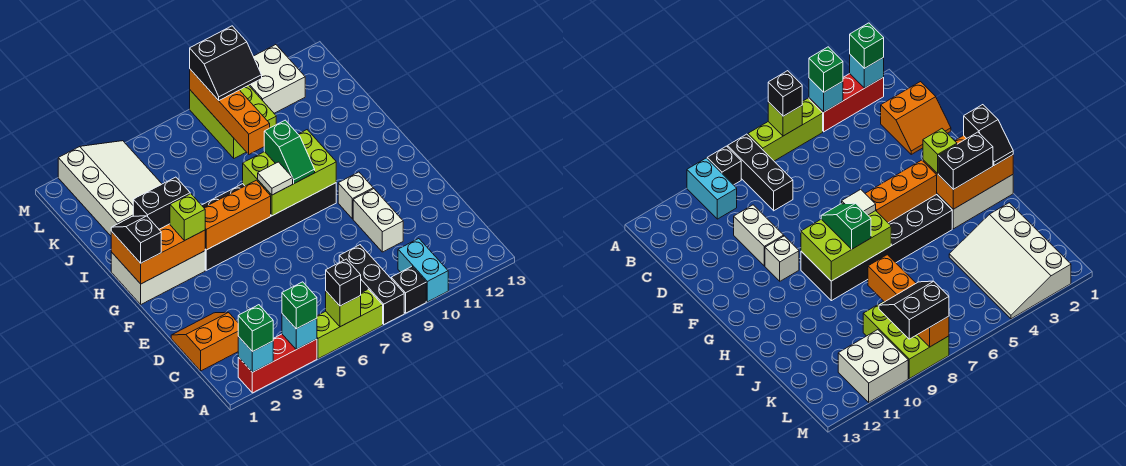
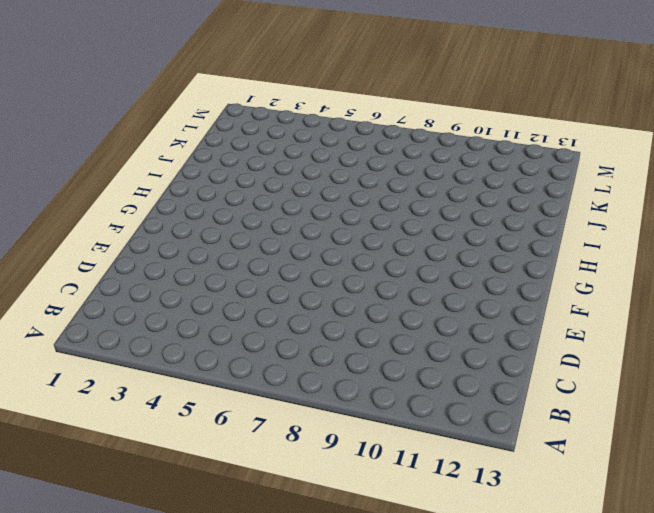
none -> red brick A2:A4 level 1
none -> lime brick A5:A7 level 1
none -> black brick A8:C8 level 1

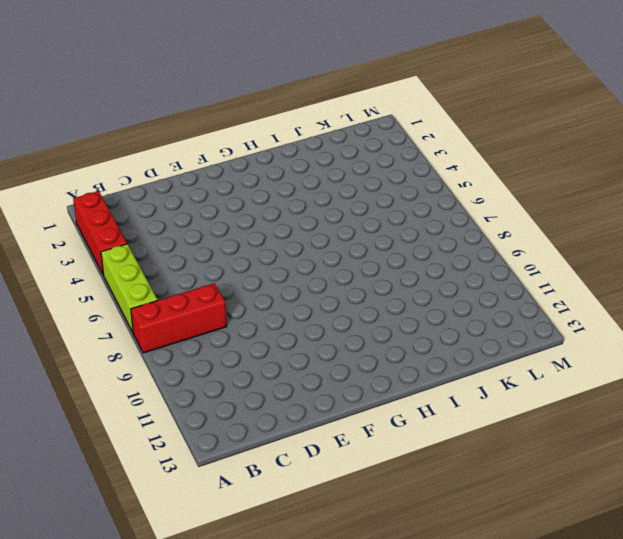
red brick A8:C8 level 1 -> black brick A8:C8 level 1
none -> black brick A9 level 1
none -> cyan brick A10:B10 level 1
none -> orange slope C1:D2 level 1 top C

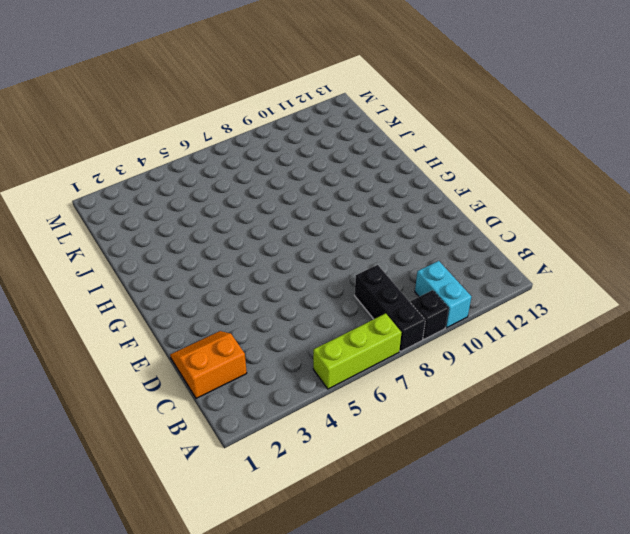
none -> red brick A2:A4 level 1
none -> white brick D10:E10 level 1
none -> white brick F10 level 1

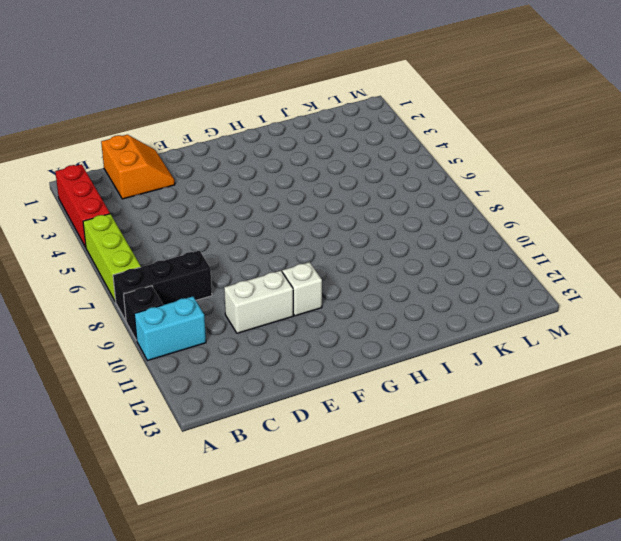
none -> white brick G1:H3 level 1
none -> black brick G4:H9 level 1
none -> white slope J2:M4 level 1 top 2

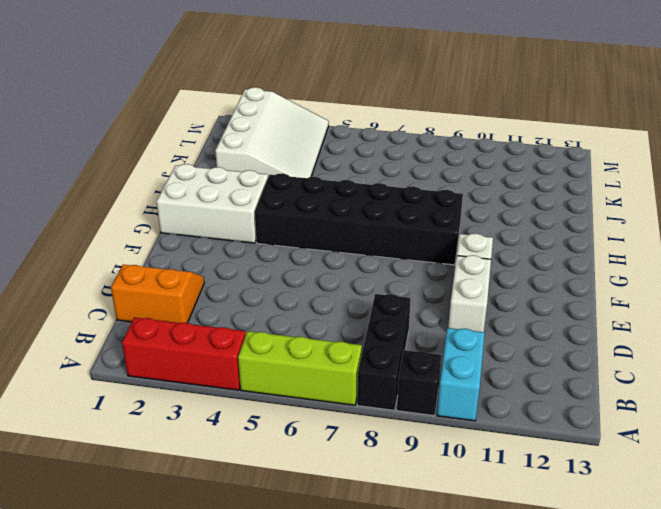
none -> lime brick K8:M9 level 1
none -> white brick L10:M11 level 1
none -> cyan brick A2 level 2

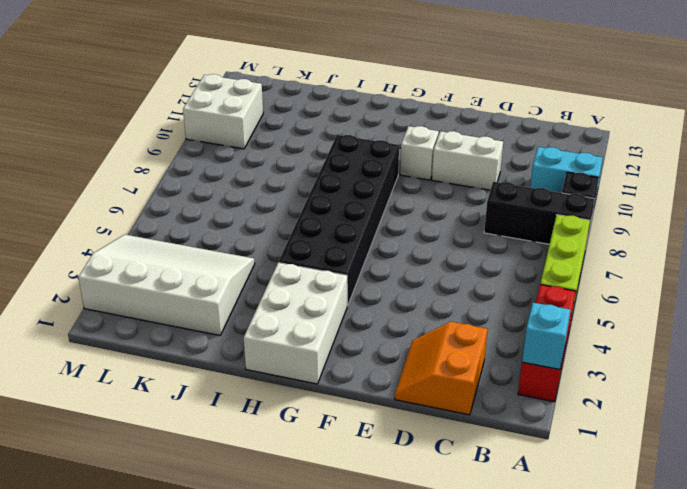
none -> lime brick K8:M9 level 1
none -> cyan brick A4 level 2
none -> lime brick A6 level 2

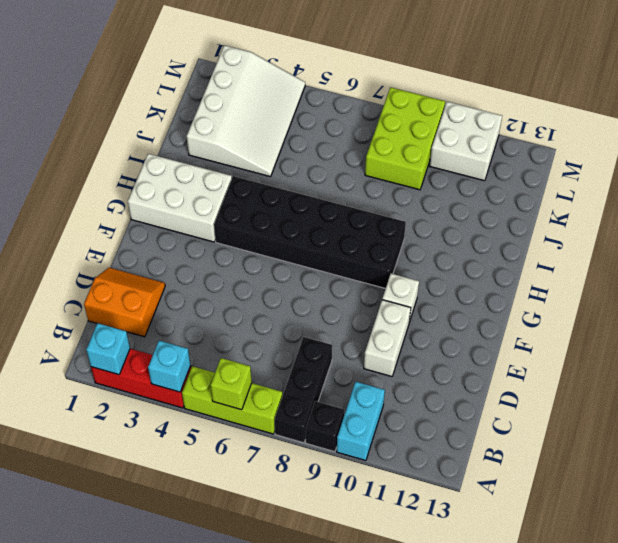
none -> orange brick G1:H3 level 2
none -> orange brick G4:G6 level 2
none -> lime brick G7:H9 level 2

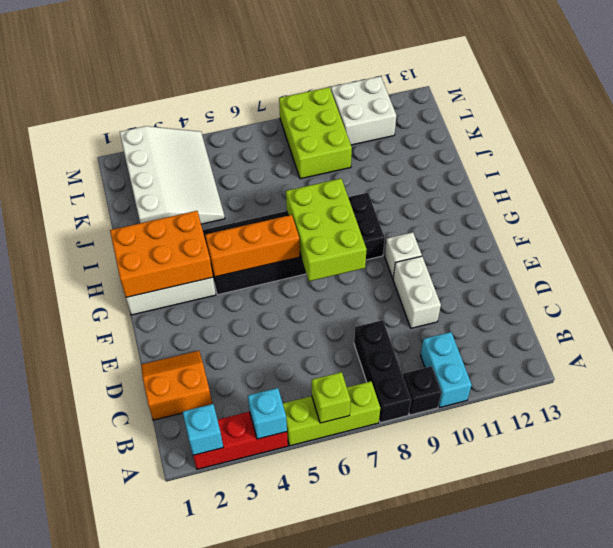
lime brick F7:H8 level 2 -> lime brick G7:H9 level 2
none -> orange brick J8:M8 level 2
none -> green brick A2 level 3
none -> green brick A4 level 3

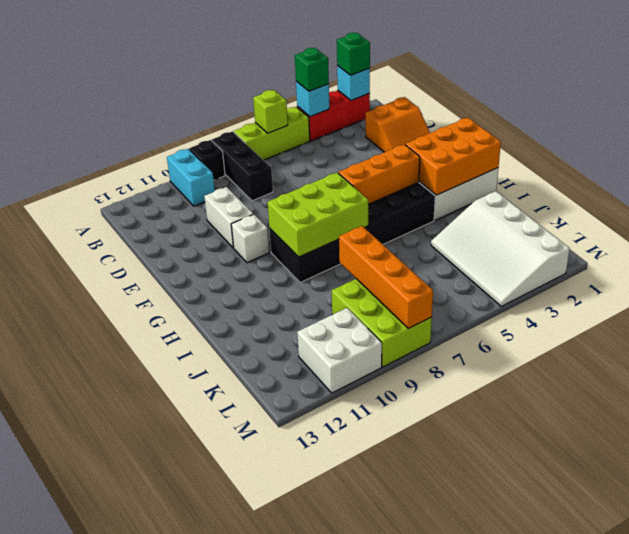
none -> black brick A6 level 3
none -> black slope G1:H1 level 3 top G
none -> lime brick G3 level 3

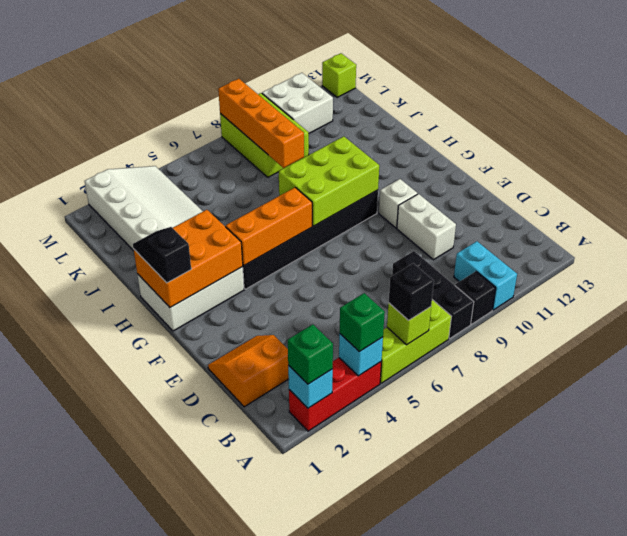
lime brick M13 level 1 -> lime brick G3 level 3
none -> white tile G7 level 3
none -> green slope G8:H8 level 3 top H
none -> black brick H2:H3 level 3

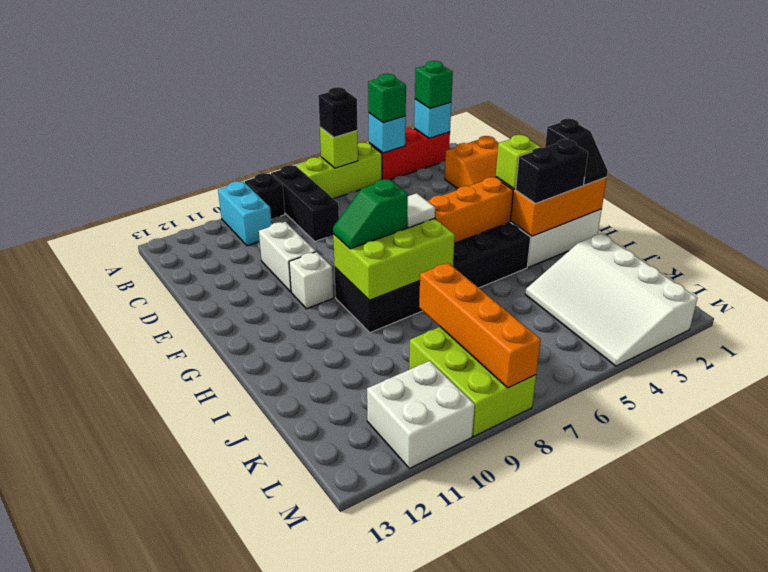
green slope G8:G9 level 3 top 8 -> green slope G8:H8 level 3 top H
none -> black slope L8:M9 level 3 top M

